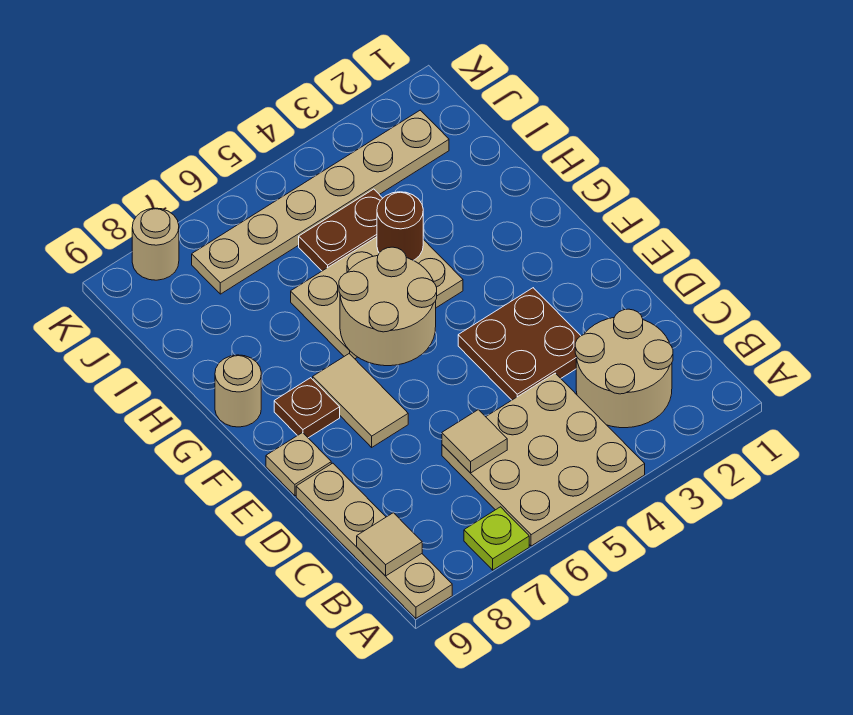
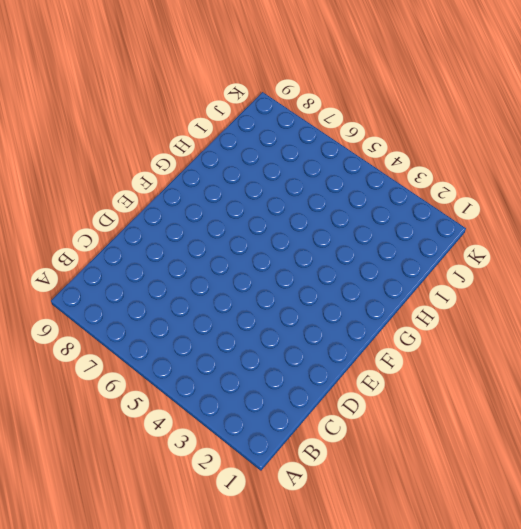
none -> tan plate A4:C6 level 1
none -> lime plate A7 level 1
none -> tan plate A9:D9 level 1

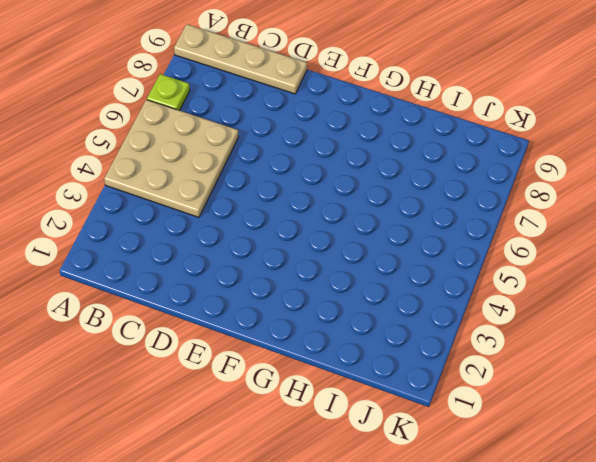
none -> tan round brick B2:C3 level 1
none -> brown plate D3:E4 level 1
none -> tan tile E7:F7 level 1

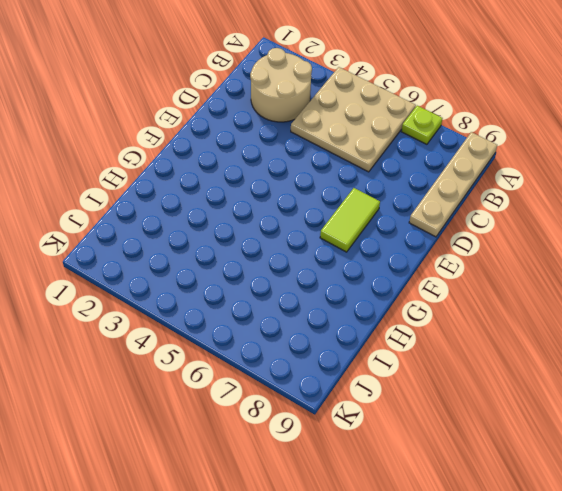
lime tile E7:F7 level 1 -> tan tile E7:F7 level 1
none -> brown plate D3:E4 level 1
none -> tan plate E9 level 1
none -> brown plate F8 level 1

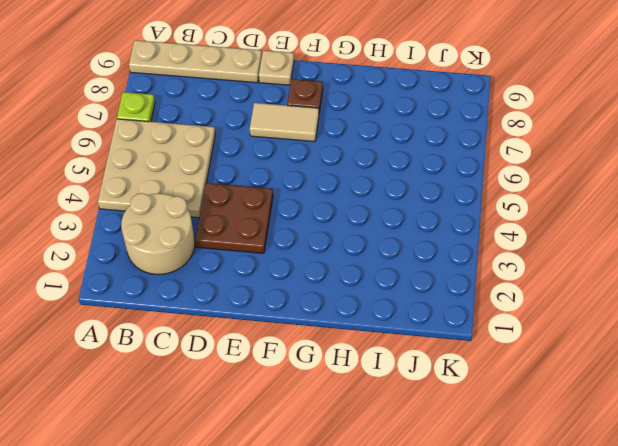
none -> tan plate G4:H6 level 1
none -> tan round brick G9 level 1
none -> brown plate I4:I5 level 1

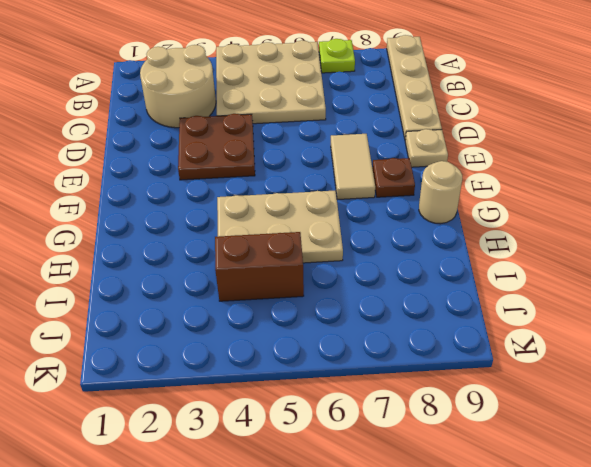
brown brick I4:I5 level 1 -> brown plate I4:I5 level 1
none -> tan plate J2:J7 level 1
none -> tan round brick K8 level 1
none -> tan tile B9 level 2

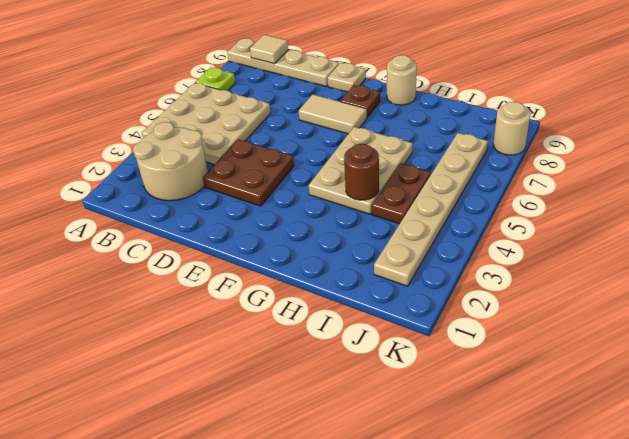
none -> tan tile C6 level 2
none -> tan round brick F5:G6 level 2

